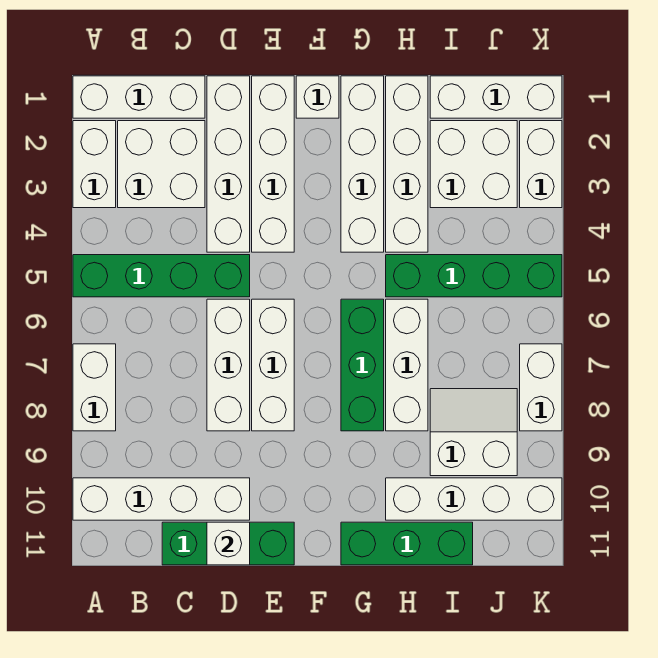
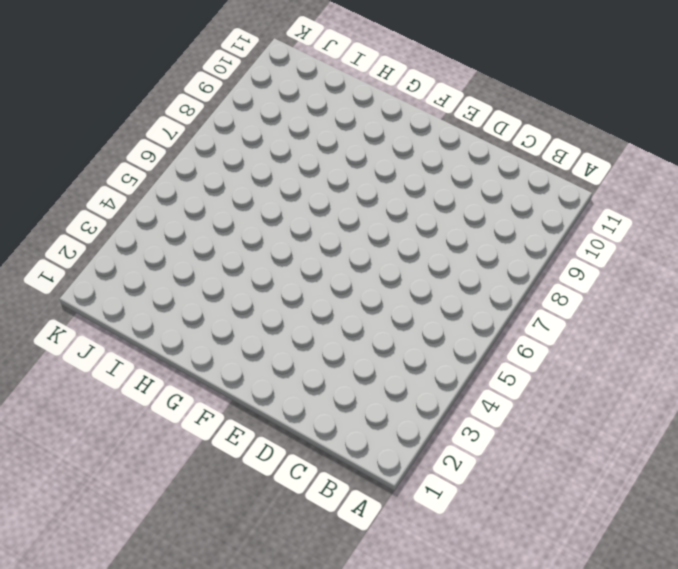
none -> white brick A1:C1 level 1
none -> white brick A2:A3 level 1
none -> green brick A5:D5 level 1

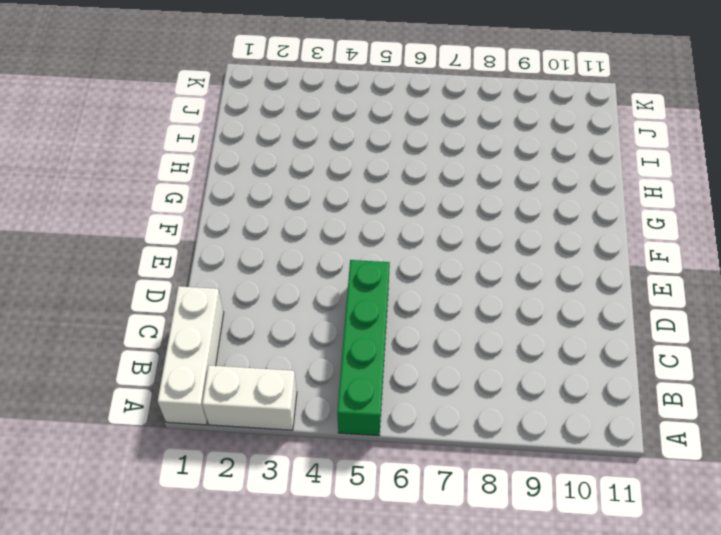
none -> white brick A7:A8 level 1
none -> white brick A10:D10 level 1
none -> white brick B2:C3 level 1

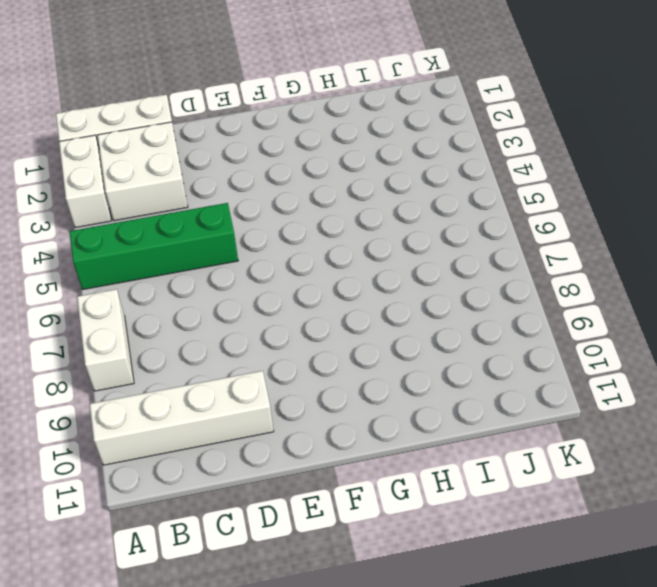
none -> green brick C11:E11 level 1
none -> white brick D1:D4 level 1
none -> white brick D6:D8 level 1

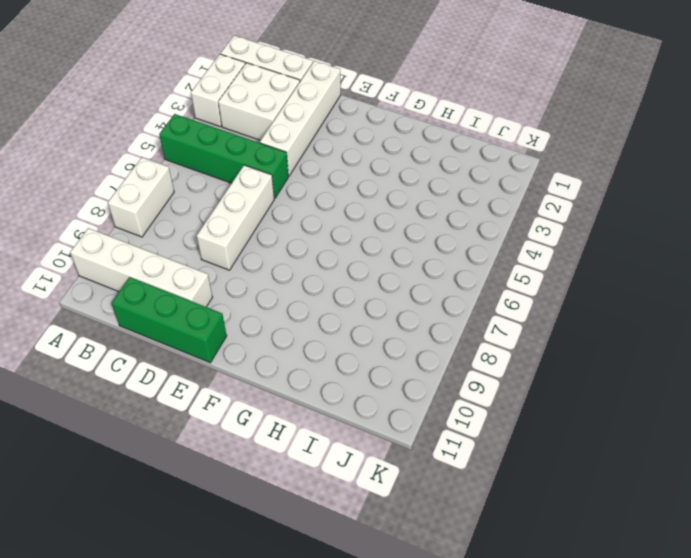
none -> white brick E1:E4 level 1
none -> white brick E6:E8 level 1
none -> white brick F1 level 1

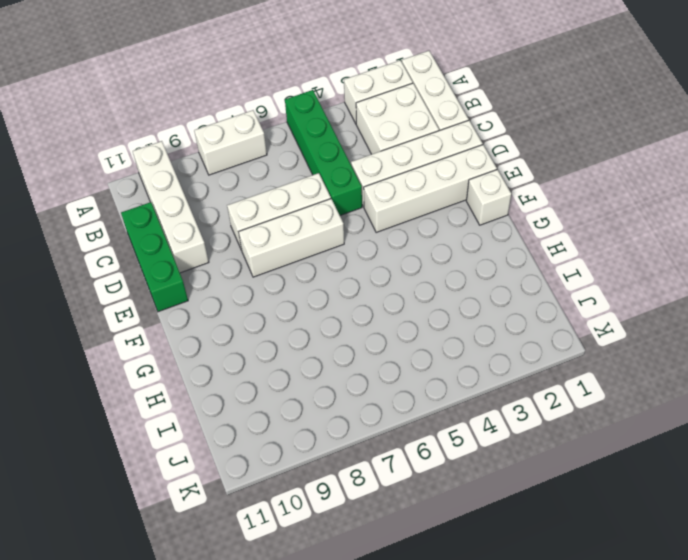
none -> white brick G1:G4 level 1
none -> green brick G6:G8 level 1
none -> green brick G11:I11 level 1

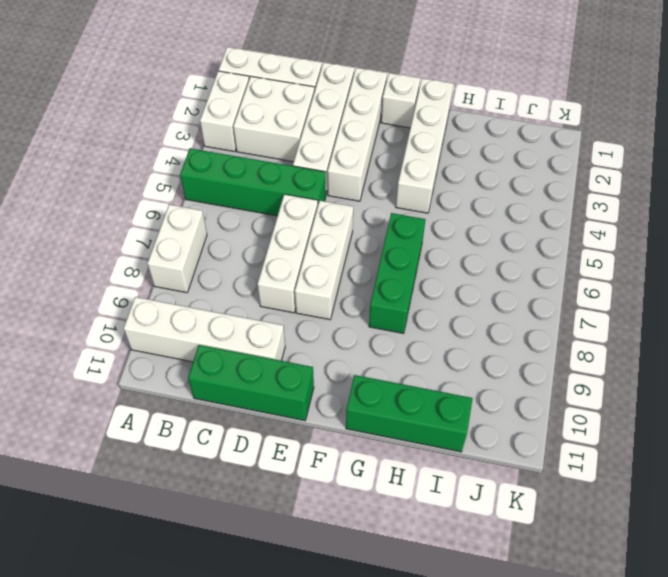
none -> white brick H1:H4 level 1
none -> green brick H5:K5 level 1
none -> white brick H6:H8 level 1

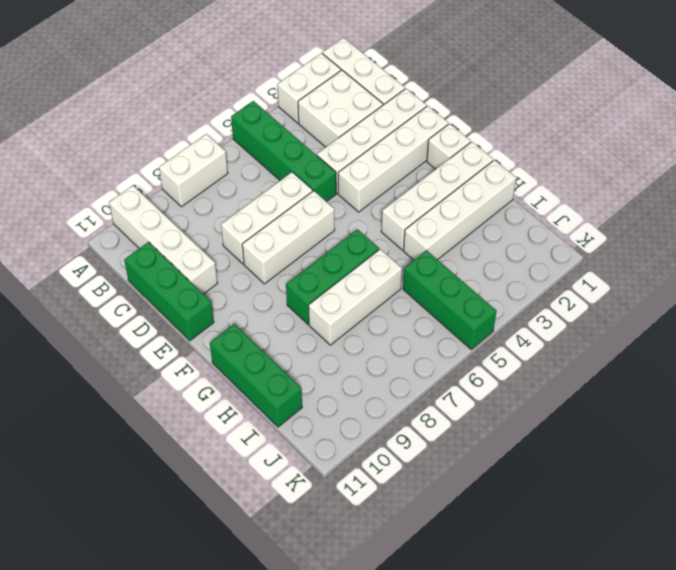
green brick I5:K5 level 1 -> green brick H5:K5 level 1
none -> white brick H10:K10 level 1
none -> white brick I1:K1 level 1
none -> white brick I2:J3 level 1

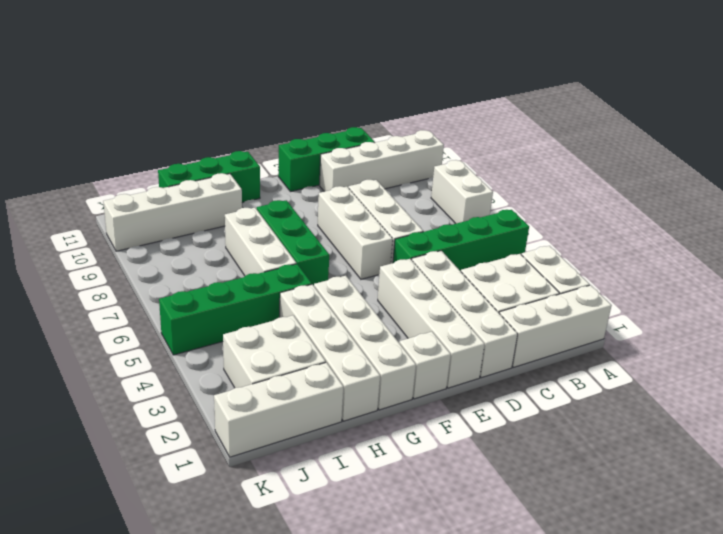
none -> white slope I8:J9 level 1 top 9
none -> white brick K2:K3 level 1
none -> white brick K7:K8 level 1

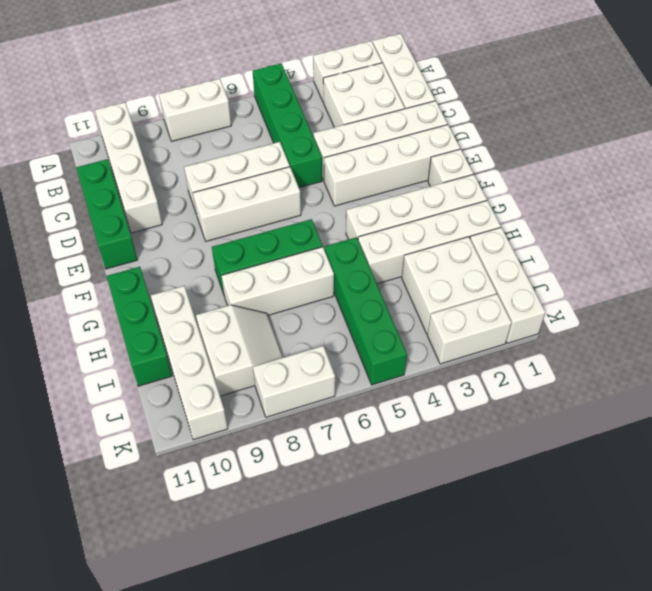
none -> white brick D11 level 2

